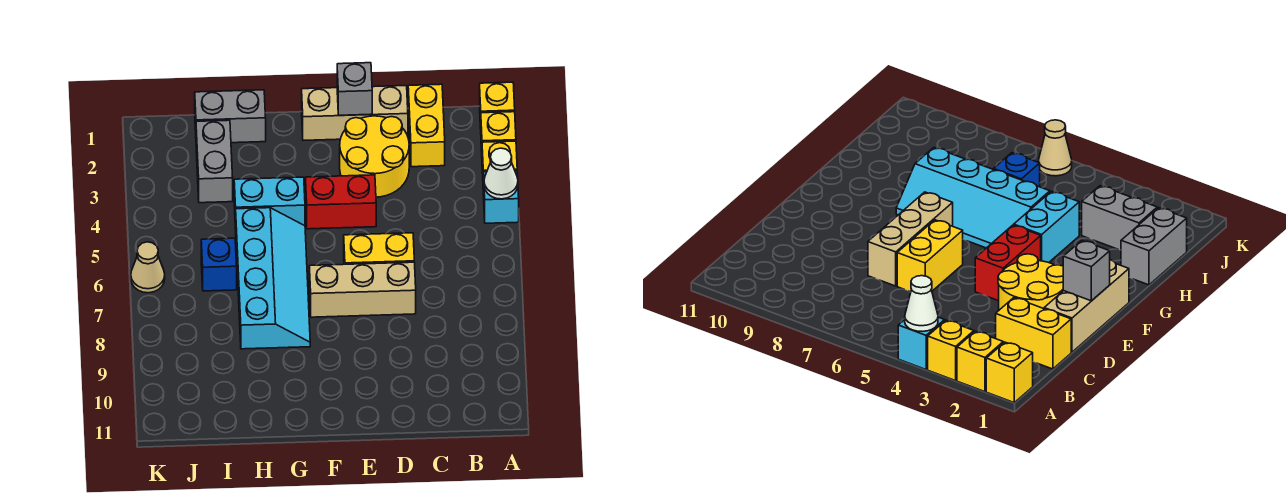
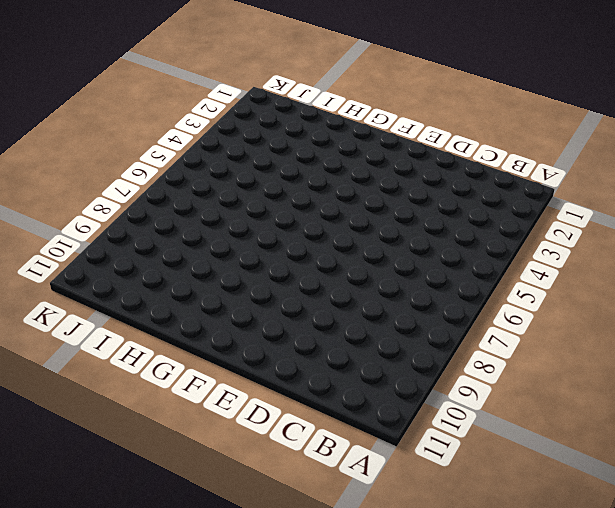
none -> yellow brick A1 level 1
none -> yellow brick A2 level 1
none -> yellow brick A3 level 1

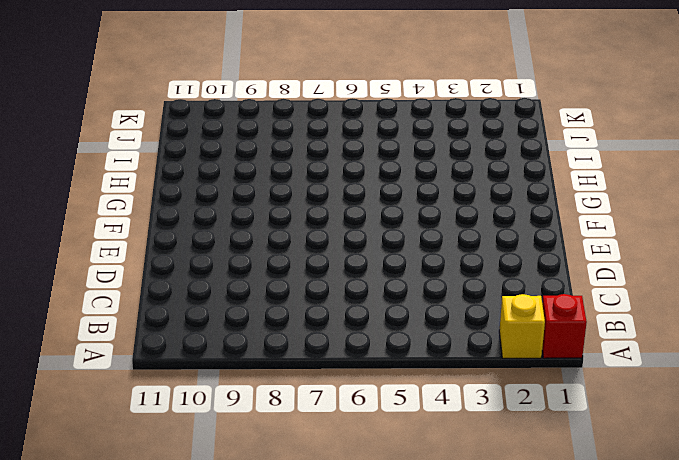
red brick A1 level 1 -> yellow brick A1 level 1
none -> yellow brick A3 level 1
none -> cyan brick A4 level 1
none -> yellow brick C1:C2 level 1

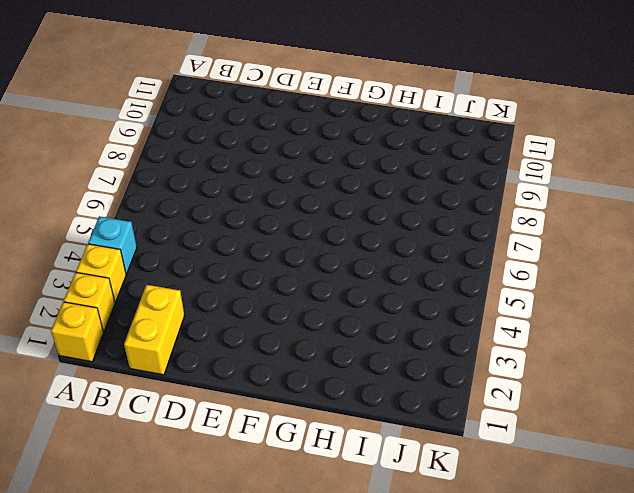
none -> tan brick D1:F1 level 1
none -> yellow round brick D2:E3 level 1
none -> yellow brick D6:E6 level 1

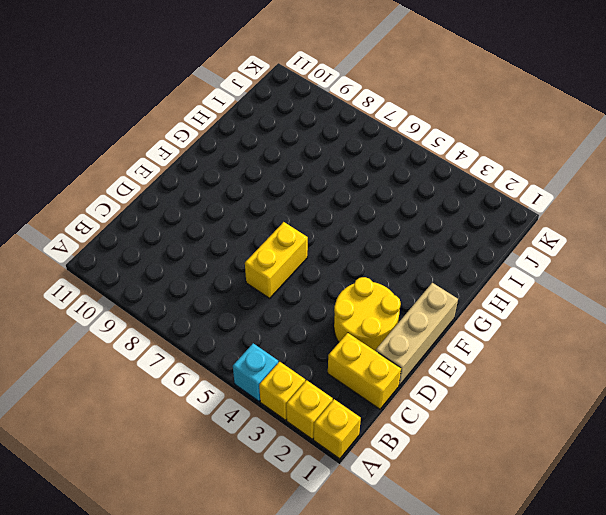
none -> tan brick D7:F7 level 1
none -> red brick E4:F4 level 1
none -> cyan brick G4:H4 level 1

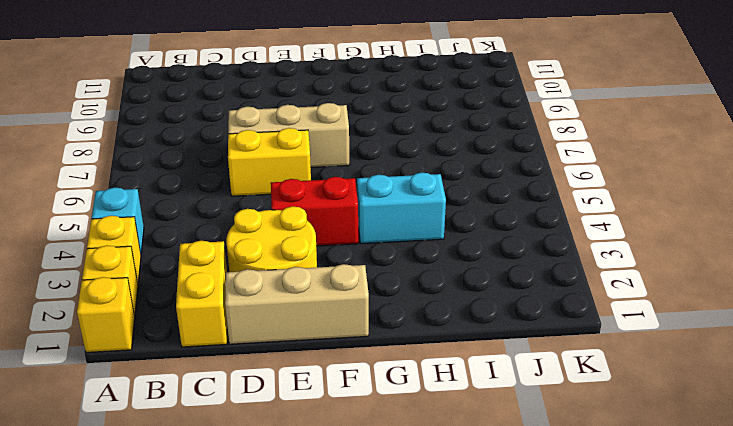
none -> cyan slope G5:H8 level 1 top H
none -> grey brick H1:I1 level 1
none -> grey brick I2:I3 level 1

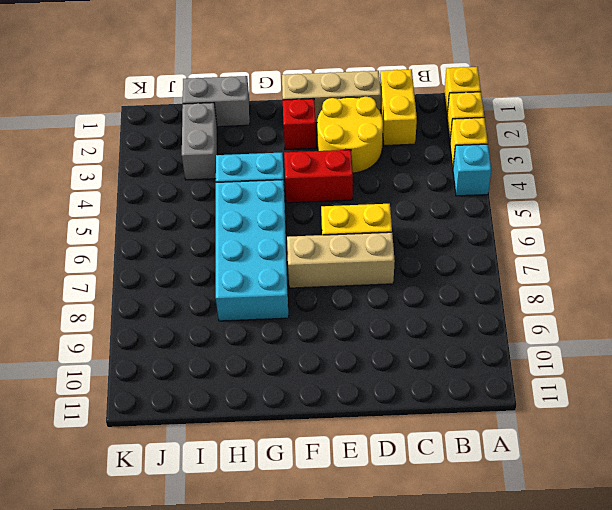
red brick F2 level 1 -> none
cyan brick G5:H8 level 1 -> cyan slope G5:H8 level 1 top H
none -> blue brick I6 level 1
none -> tan cone K6 level 1
none -> white cone A4 level 2

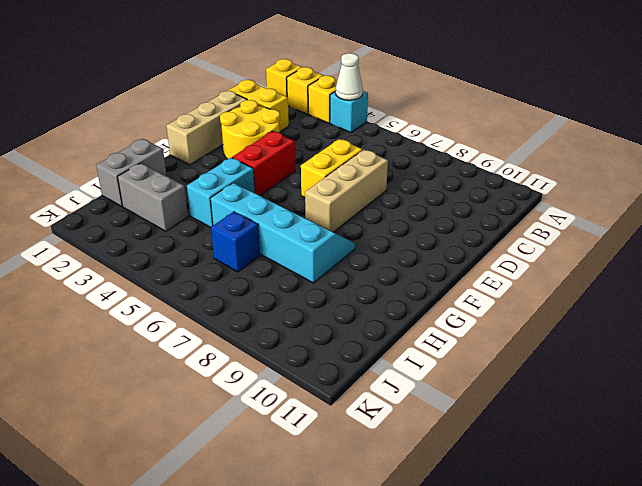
none -> tan cone K6 level 1
none -> grey brick E1 level 2

